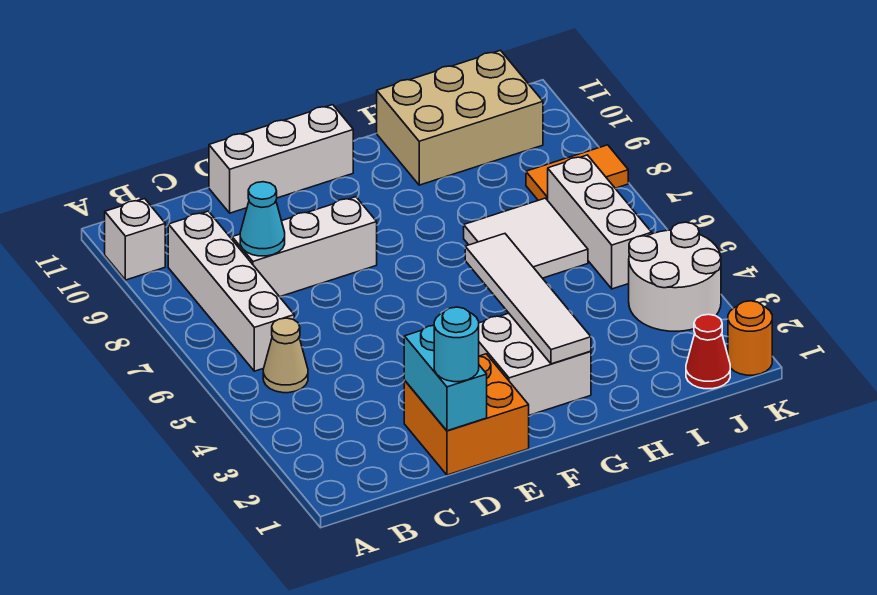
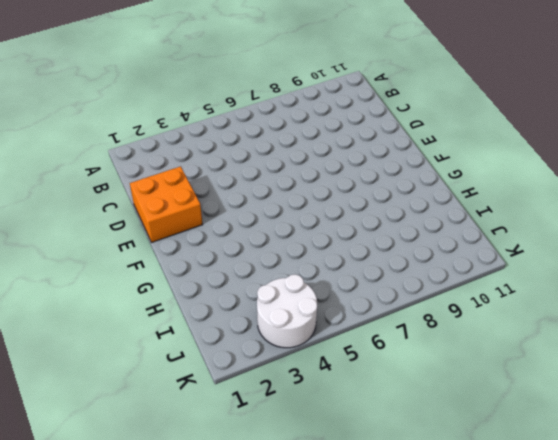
none -> white brick A10 level 1
none -> tan cone B5 level 1
none -> white brick B6:B9 level 1

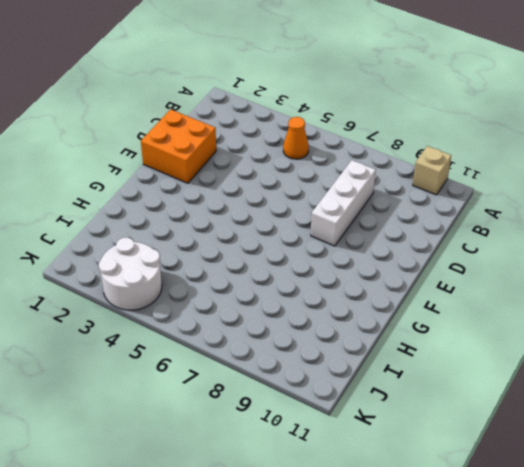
tan brick A10 level 1 -> white brick A10 level 1
orange cone B5 level 1 -> tan cone B5 level 1
none -> white brick B6:B9 level 1
none -> white brick D11:F11 level 1
none -> white brick F2:G3 level 1

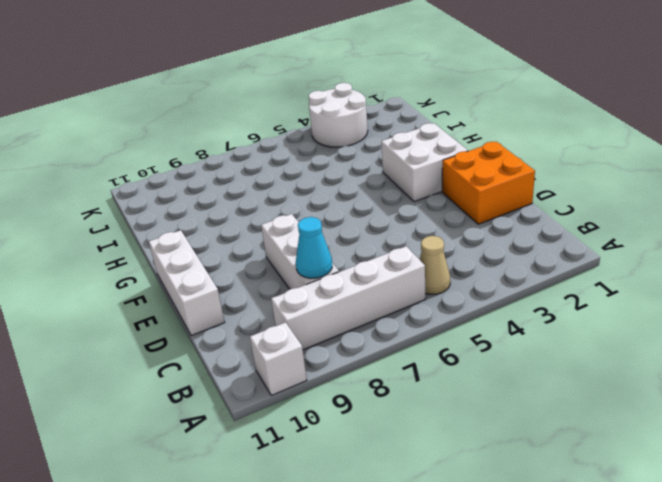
none -> white tile H6:I7 level 1
none -> tan brick H10:J11 level 1
none -> red cone J1 level 1

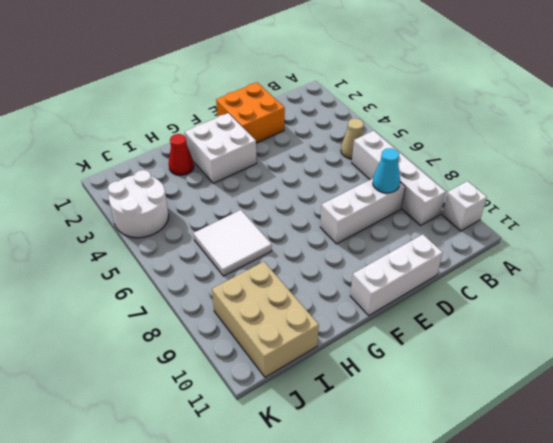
red cone H2 level 1 -> red cone J1 level 1
tan brick I9:J11 level 1 -> tan brick H10:J11 level 1
none -> white brick J5:J7 level 1
none -> orange tile J8:K8 level 1
none -> orange round brick K1 level 1

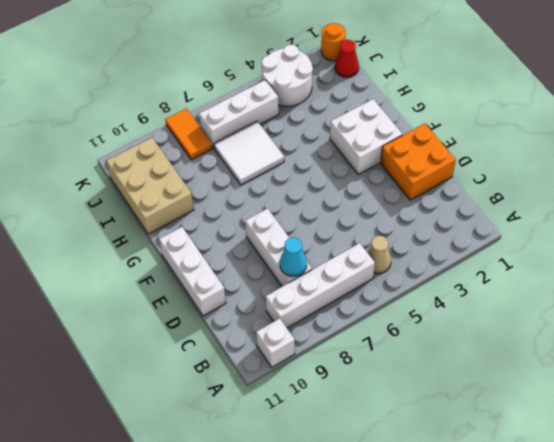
none -> cyan brick D1:D2 level 2
none -> white tile G2:G5 level 2
none -> cyan round brick D1 level 3

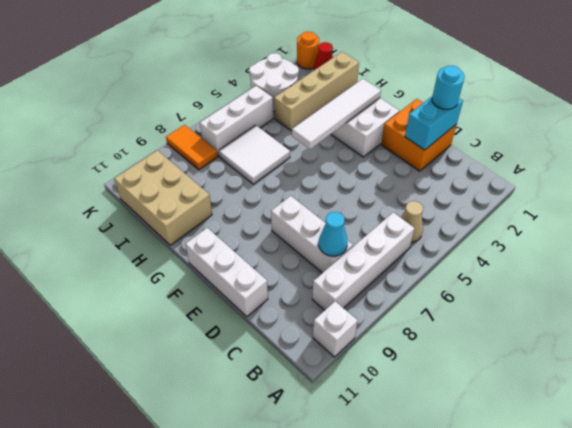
tan brick I1:I4 level 1 -> none

